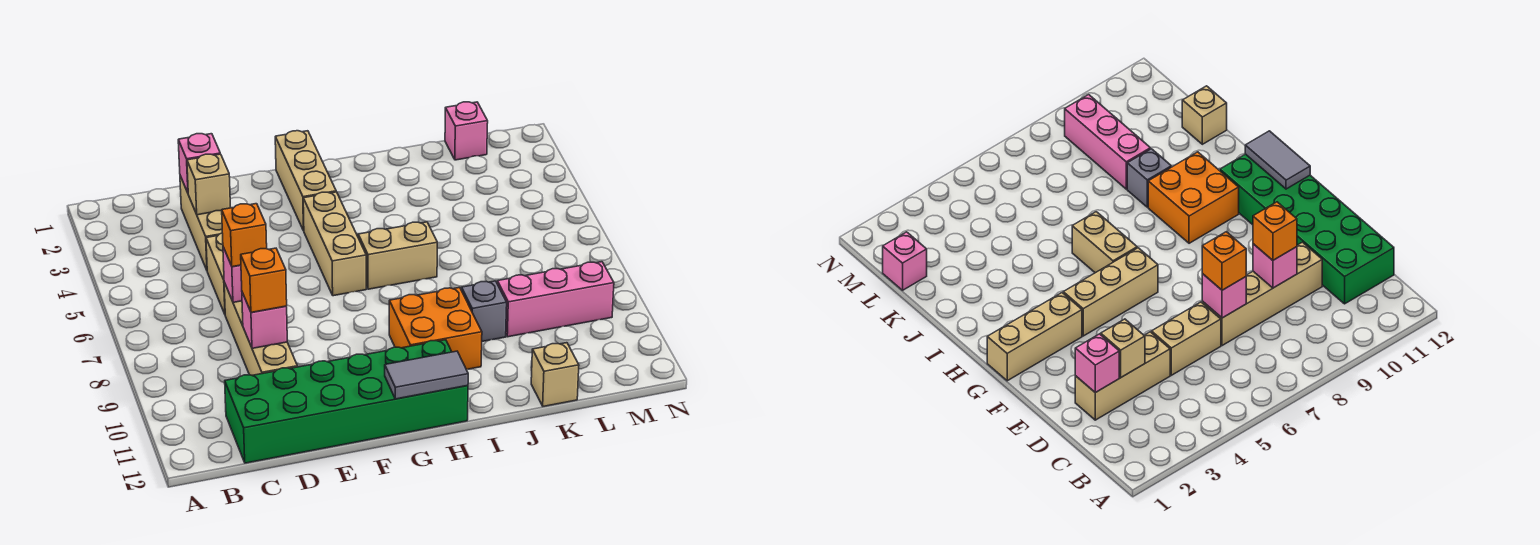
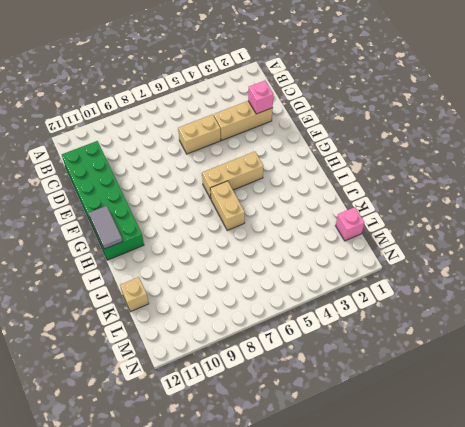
none -> tan brick D7:D10 level 1
none -> tan brick G1:G3 level 1
none -> orange brick H9:I10 level 1

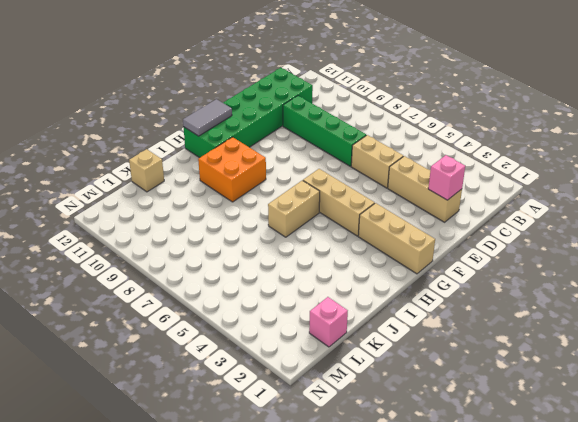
green brick D7:D10 level 1 -> tan brick D7:D10 level 1
none -> grey brick J9 level 1
none -> pink brick K9:M9 level 1
none -> tan brick D3 level 2

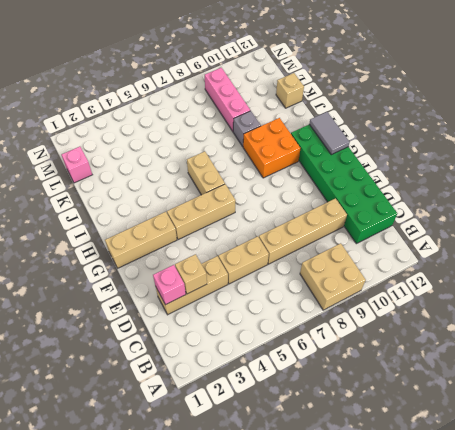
tan brick A8:B9 level 1 -> none
none -> pink brick D7 level 2
none -> pink brick D9 level 2
none -> orange brick D7 level 3

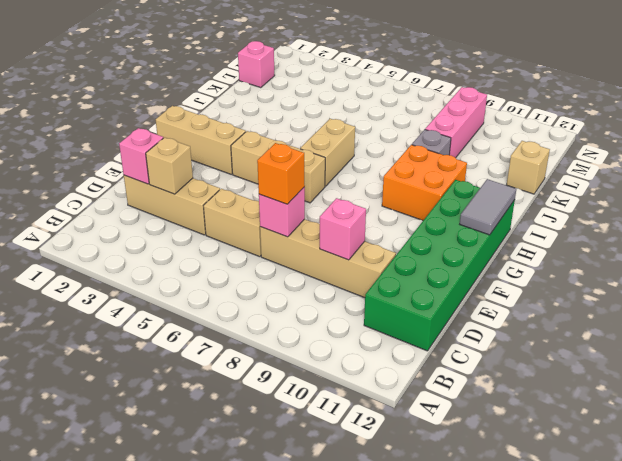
none -> orange brick D9 level 3

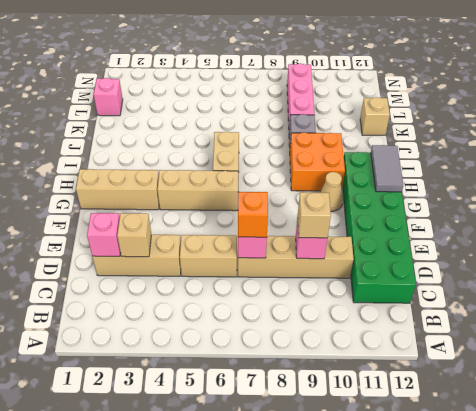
tan brick D9 level 3 -> orange brick D9 level 3
tan cone G10 level 1 -> none

